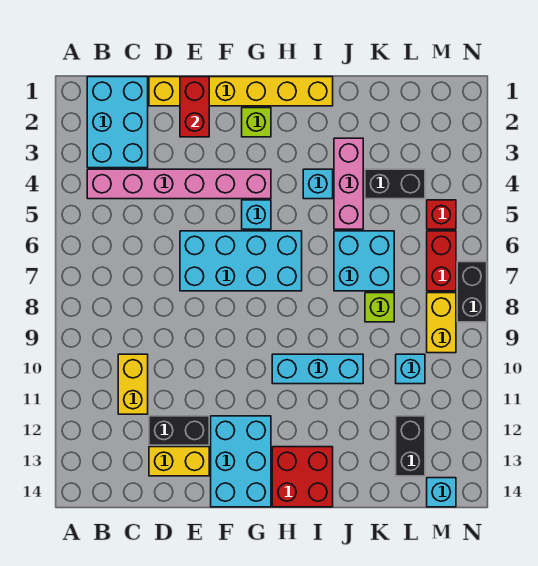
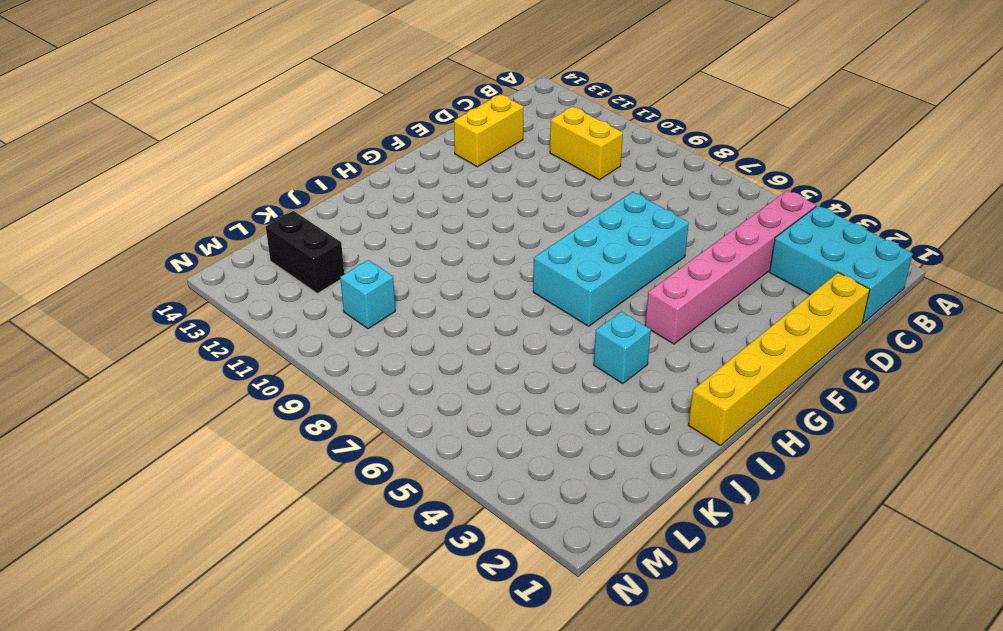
none -> black brick D12:E12 level 1
none -> cyan brick F12:G14 level 1
none -> lime brick G2 level 1

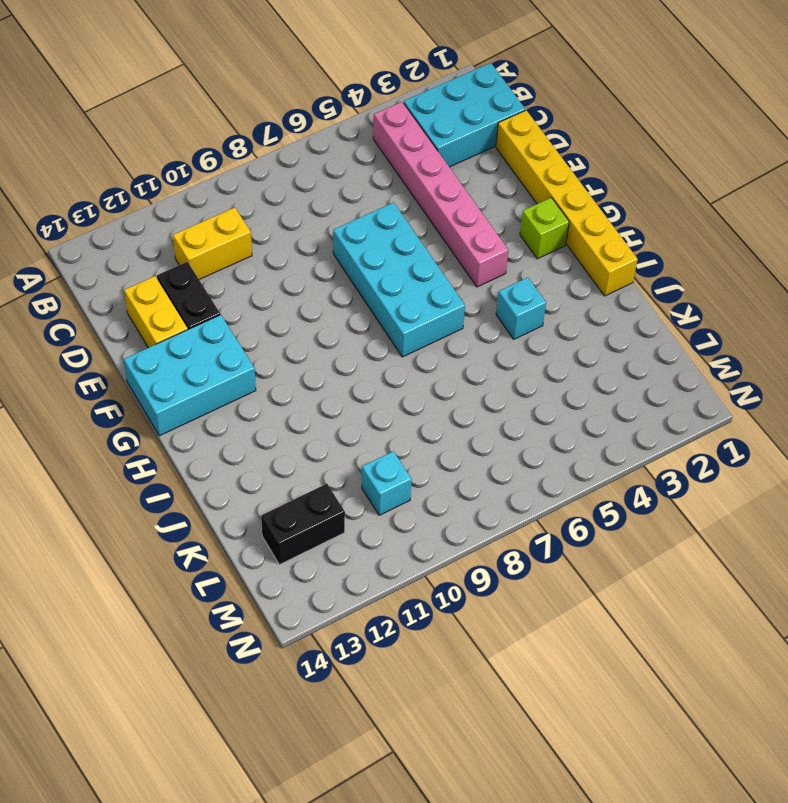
none -> cyan brick G5 level 1
none -> cyan brick H10:J10 level 1
none -> red brick H13:I14 level 1

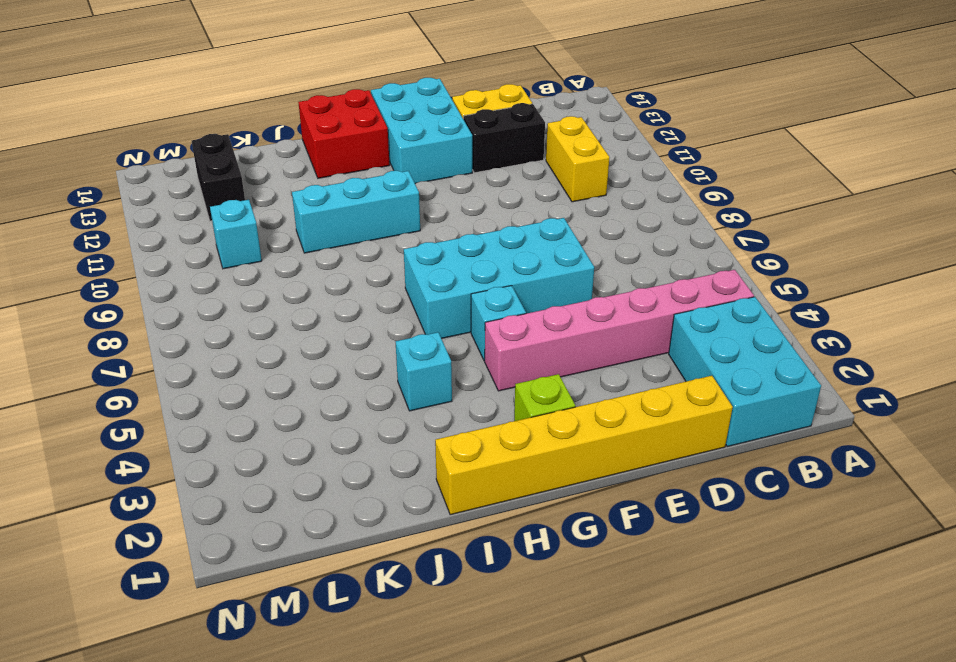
none -> pink brick J3:J5 level 1
none -> cyan brick J6:K7 level 1
none -> black brick K4:L4 level 1

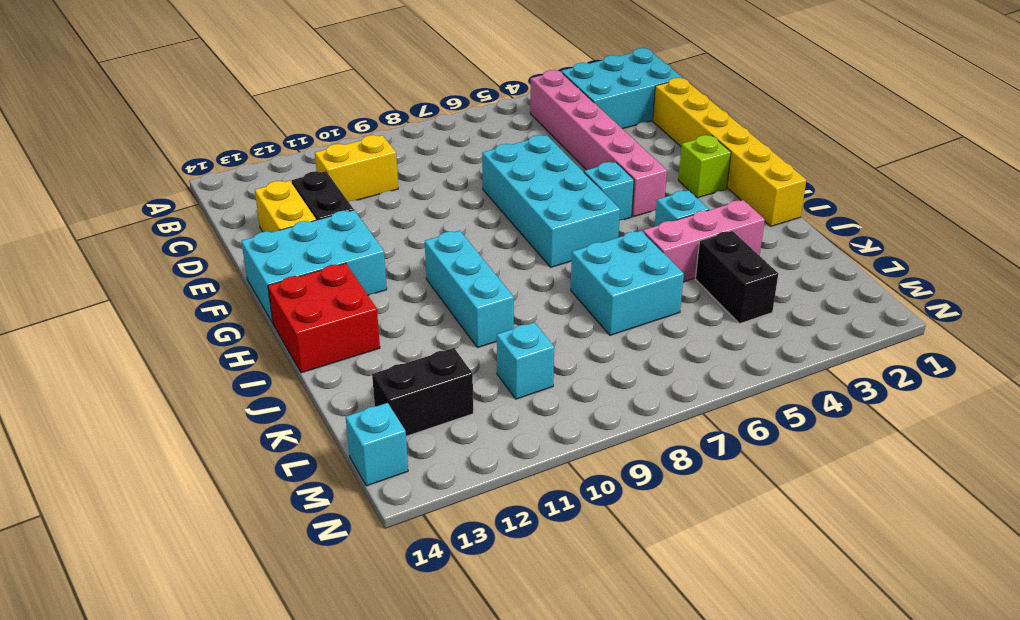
none -> lime brick K8 level 1
none -> red brick M5 level 1
none -> red brick M6:M7 level 1

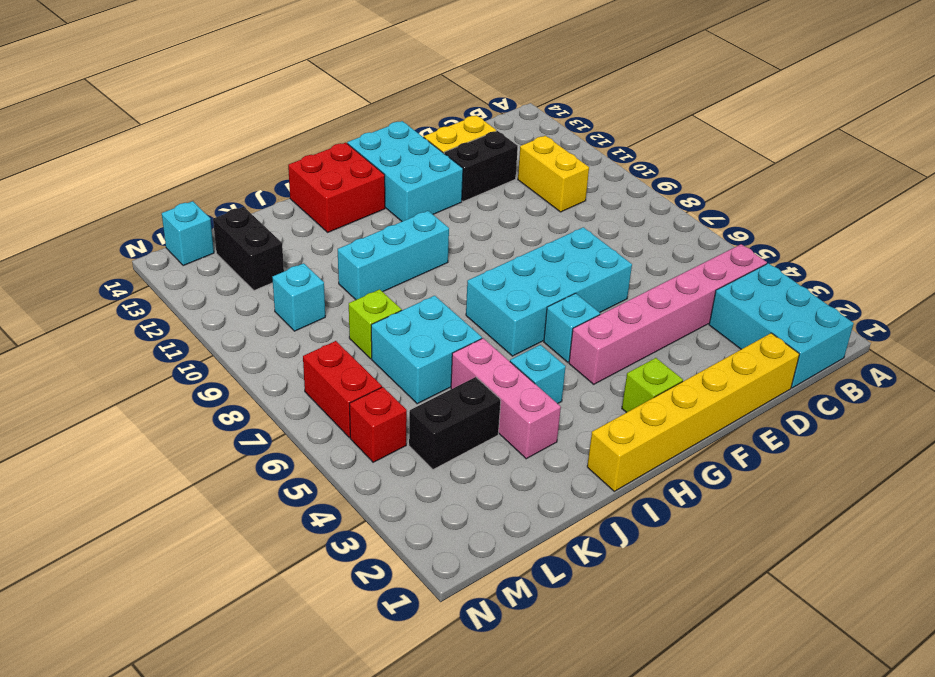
none -> yellow brick M8:M9 level 1
none -> black brick N7:N8 level 1
none -> red brick E1:E2 level 2

